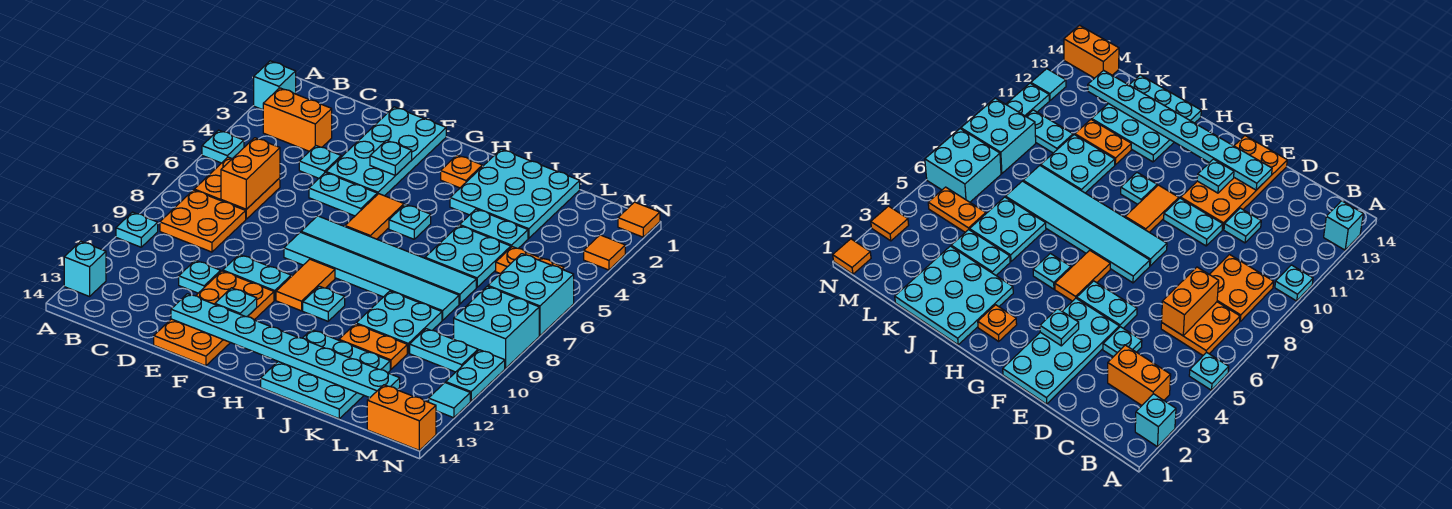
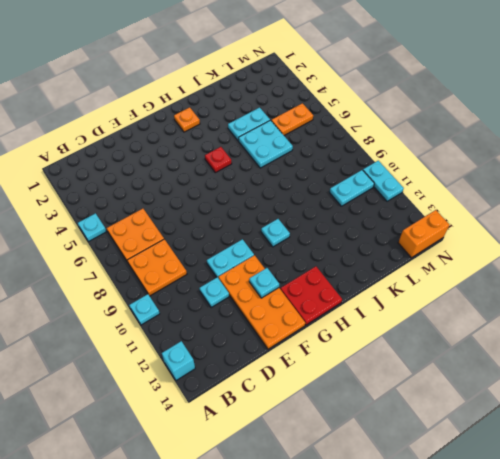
red plate G13:H14 level 1 -> none
red plate H5 level 1 -> cyan plate H5 level 1
none -> cyan brick A2 level 1
none -> orange brick B3:C3 level 1
none -> cyan plate D4 level 1
none -> cyan plate E1:F4 level 1

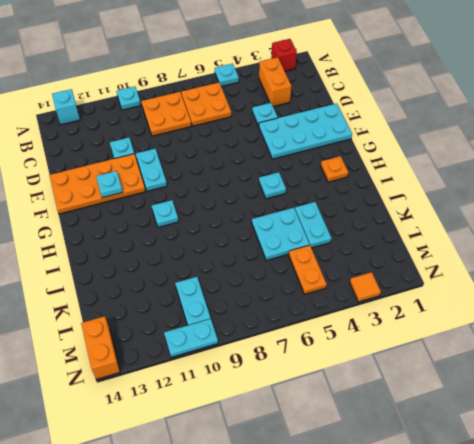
red brick A2 level 1 -> cyan brick A2 level 1
none -> cyan plate E5:F5 level 1
none -> cyan tile F7:K7 level 1
none -> cyan tile F8:K8 level 1
none -> orange tile G5:G6 level 1

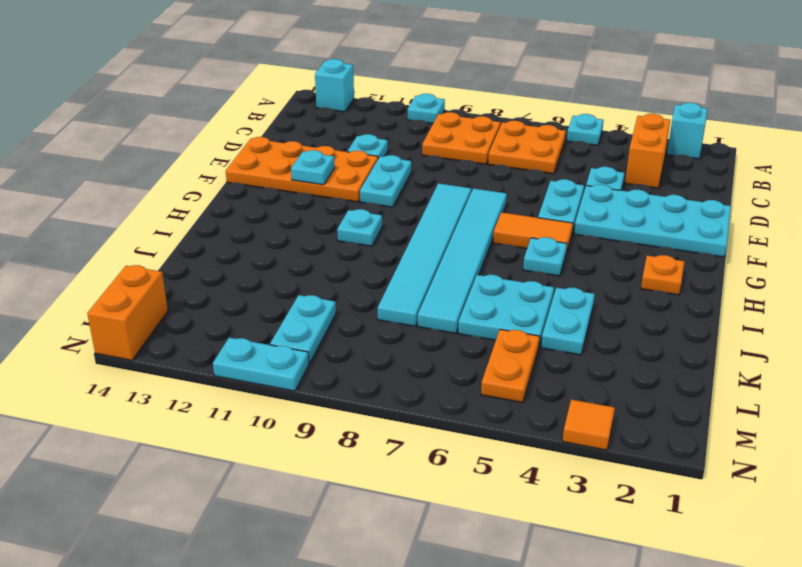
none -> orange tile G9:G10 level 1
none -> cyan plate I1:K3 level 1
none -> cyan plate I12:K14 level 1
none -> cyan plate J9:K10 level 1

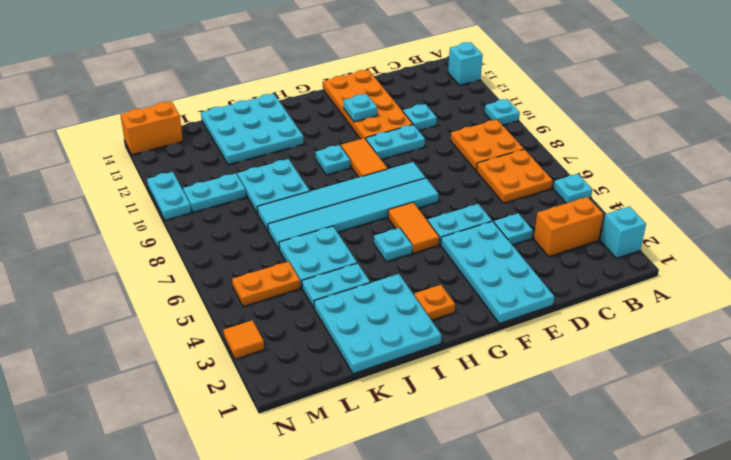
none -> orange plate J11:K11 level 1
none -> cyan brick M6:N7 level 1
none -> cyan brick M8:N9 level 1
none -> orange tile N1 level 1

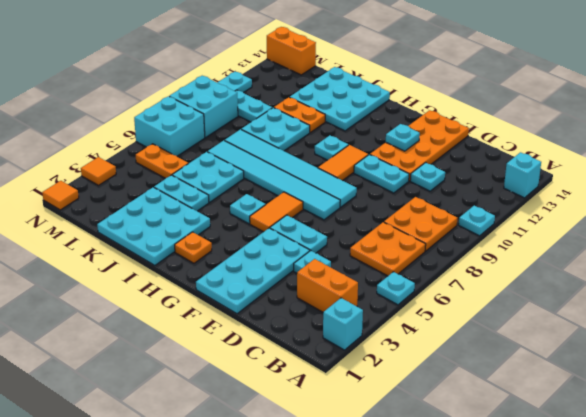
none -> cyan tile N12 level 1
none -> orange brick C6:C7 level 2
none -> cyan plate E13:L13 level 2
none -> cyan plate F3 level 2

